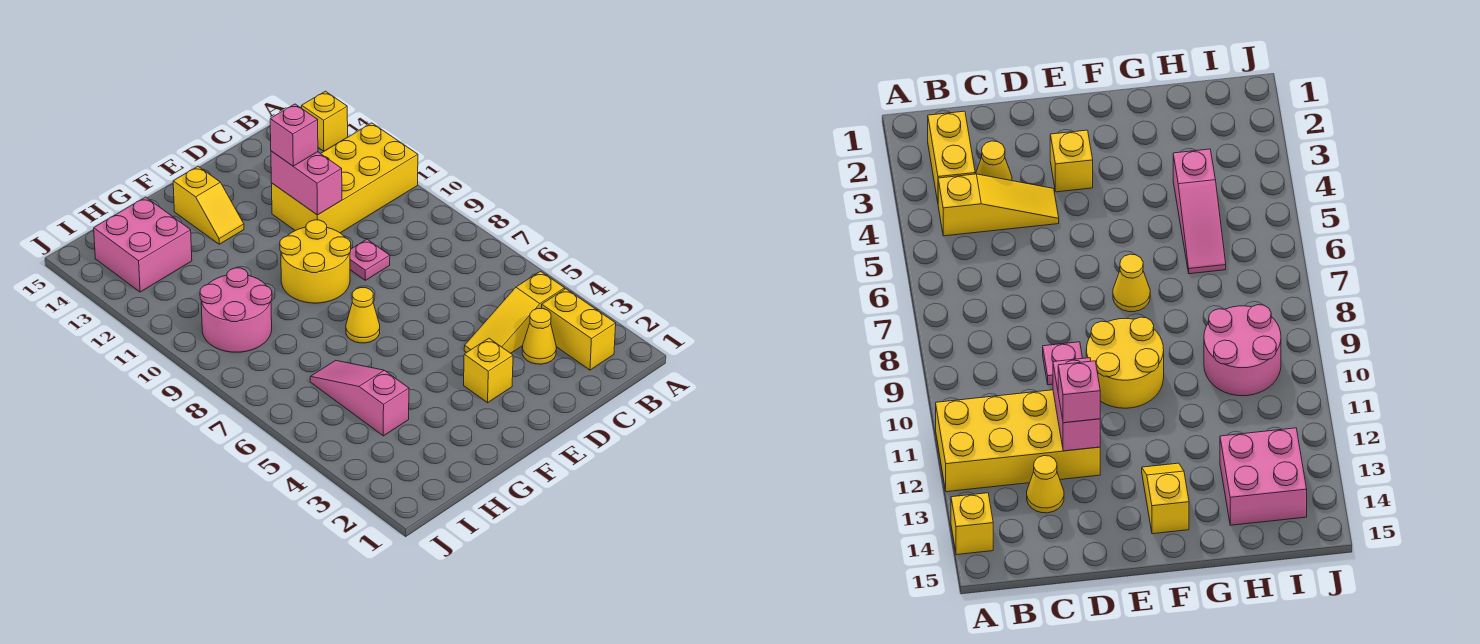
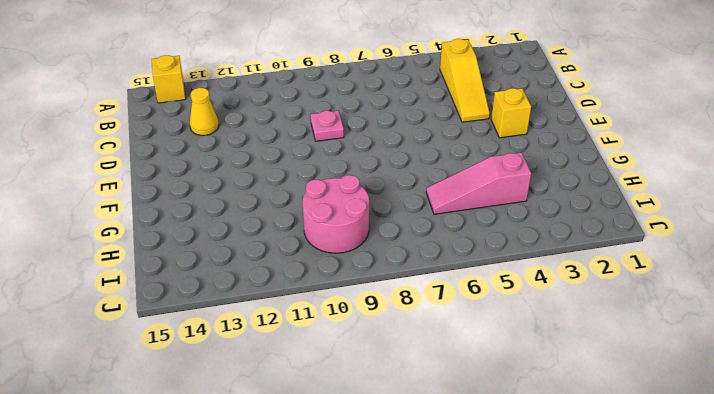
none -> yellow brick A11:D12 level 1
none -> yellow brick B2:B3 level 1
none -> yellow cone C3 level 1

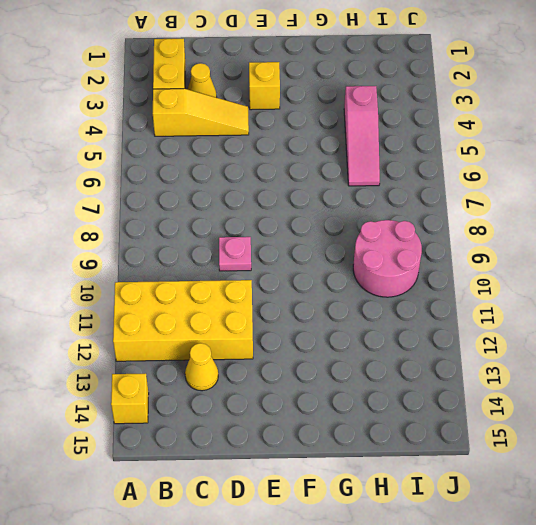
none -> yellow round brick E9:F10 level 1
none -> yellow cone F7 level 1
none -> yellow slope F13:F14 level 1 top 14

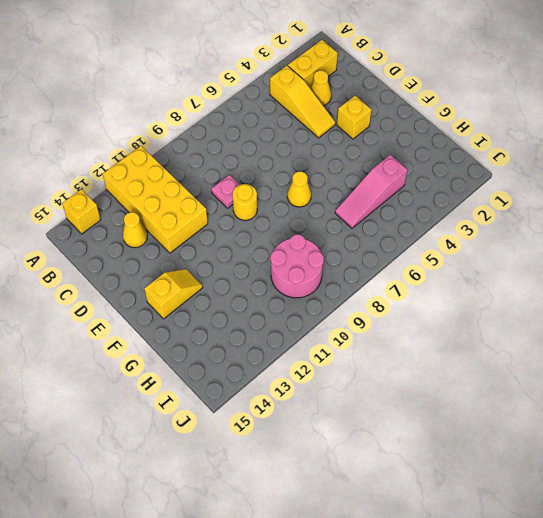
yellow round brick E9 level 1 -> yellow round brick E9:F10 level 1
none -> pink brick H13:I14 level 1
none -> pink brick D11:D12 level 2
none -> pink brick D12 level 3

